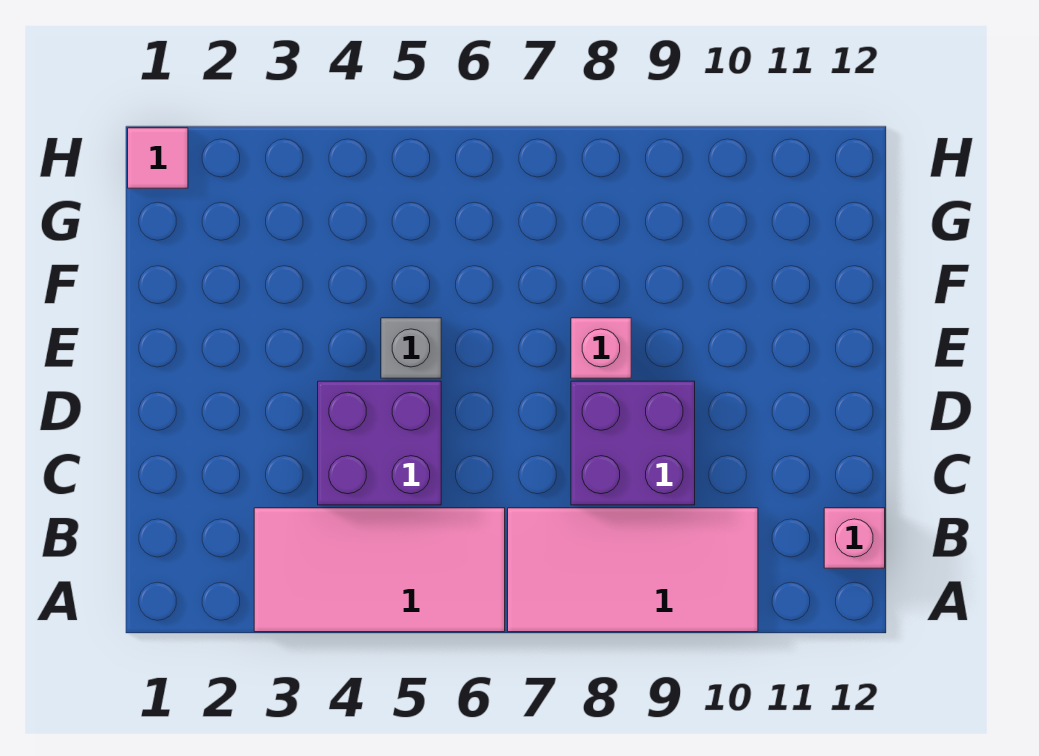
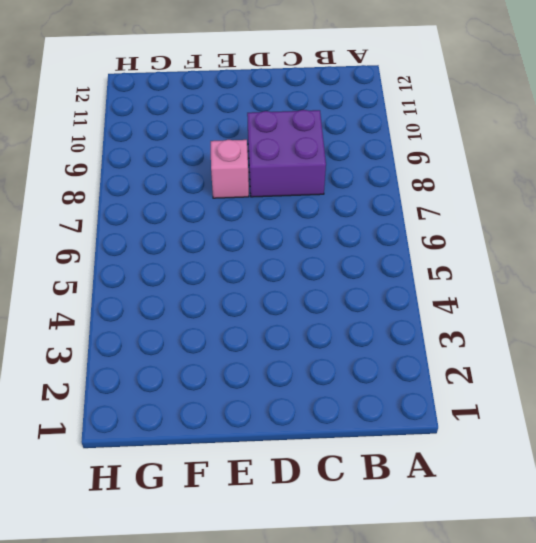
none -> pink tile A3:B6 level 1
none -> pink tile A7:B10 level 1

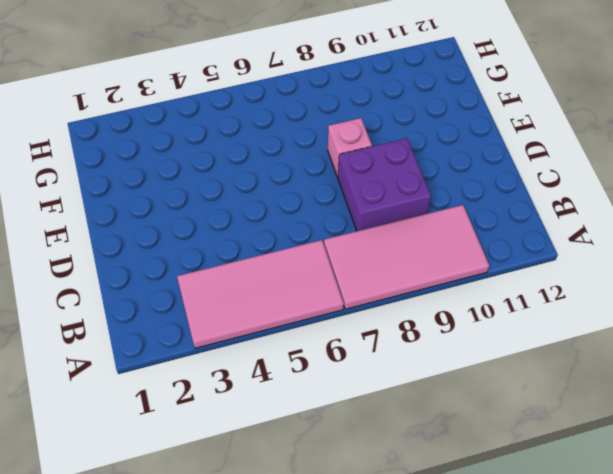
none -> pink brick B12 level 1
none -> purple brick C4:D5 level 1

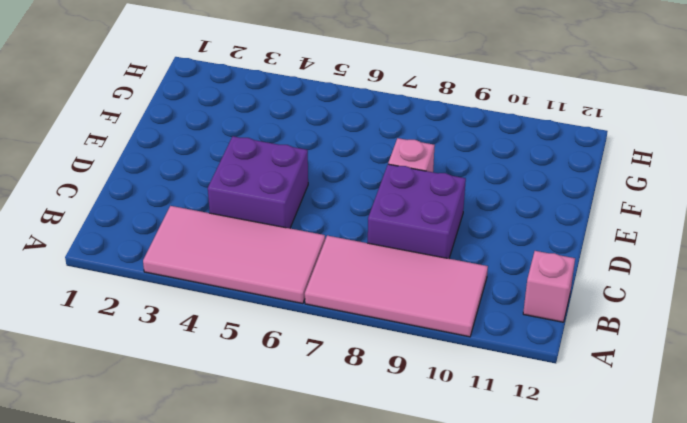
none -> grey brick E5 level 1
none -> pink tile H1 level 1

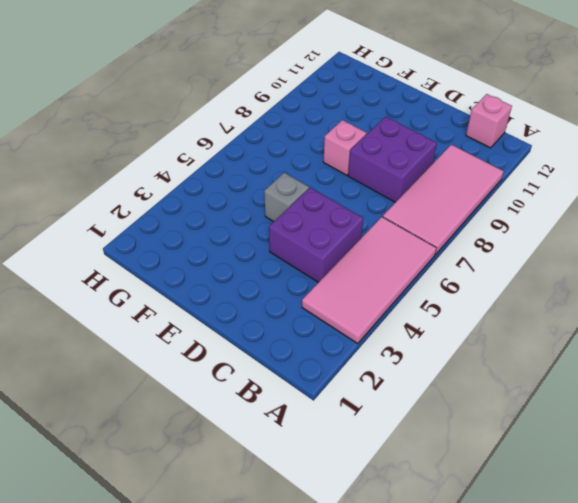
none -> pink tile H1 level 1

